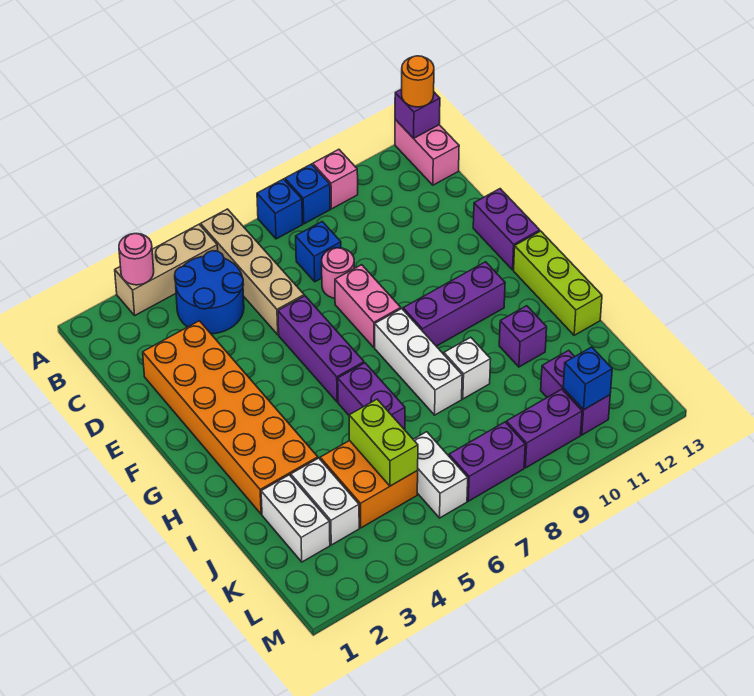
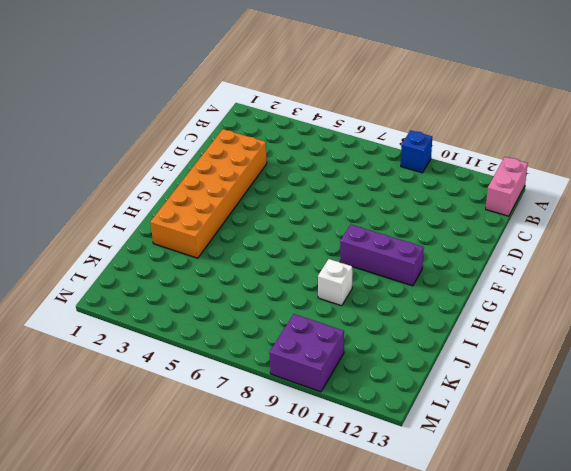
purple brick L9:M10 level 1 -> purple brick L9:L10 level 1
none -> tan brick A3:A5 level 1
none -> tan brick A6:D6 level 1
none -> blue brick A8 level 1
none -> pink brick A10 level 1

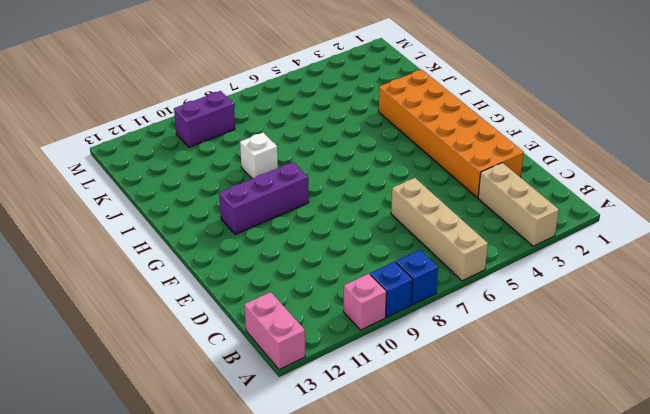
tan brick A3:C3 level 1 -> tan brick A3:A5 level 1
none -> blue round brick B4:C5 level 1
none -> blue brick C8 level 1
none -> pink round brick D8 level 1
none -> purple brick E6:G6 level 1

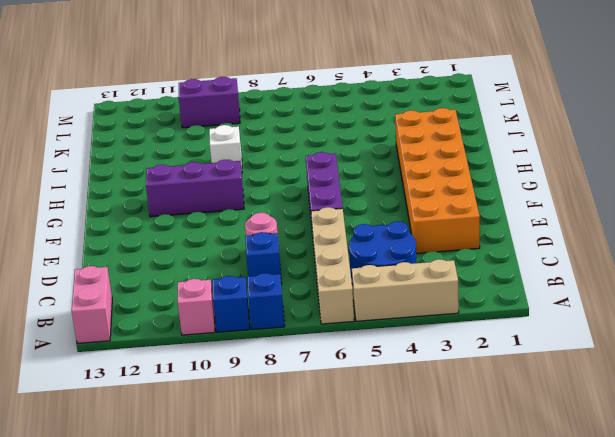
none -> pink brick E8:F8 level 1
none -> purple brick E13:F13 level 1
none -> white brick G8:I8 level 1
none -> lime brick G13:I13 level 1

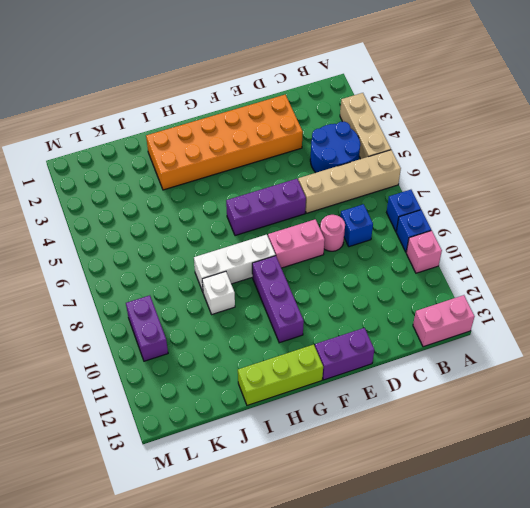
none -> purple brick H6:I6 level 1
none -> purple brick I11 level 1
none -> white brick J2:K2 level 1
none -> white brick J3:K3 level 1

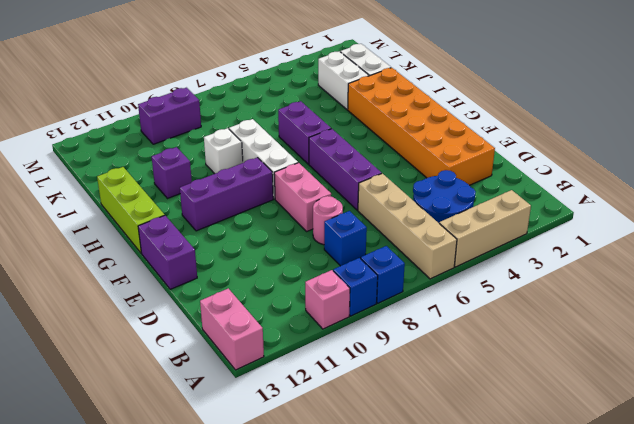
none -> orange brick J4:K5 level 1
none -> white brick K6:L6 level 1
none -> purple brick K11:L11 level 1
none -> purple brick L7:L8 level 1

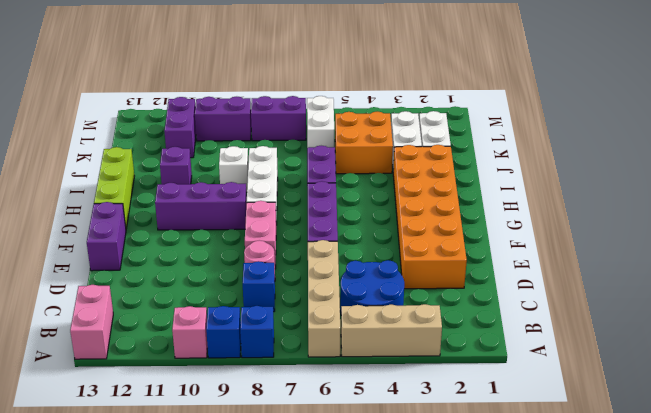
none -> pink round brick A3 level 2
none -> purple brick A13 level 2
none -> lime brick J5:K5 level 2
none -> blue brick L11 level 2

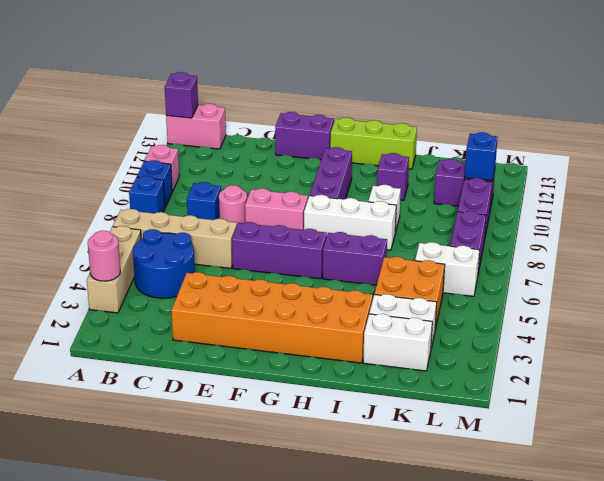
none -> lime brick J5:K5 level 2
none -> orange round brick A13 level 3

